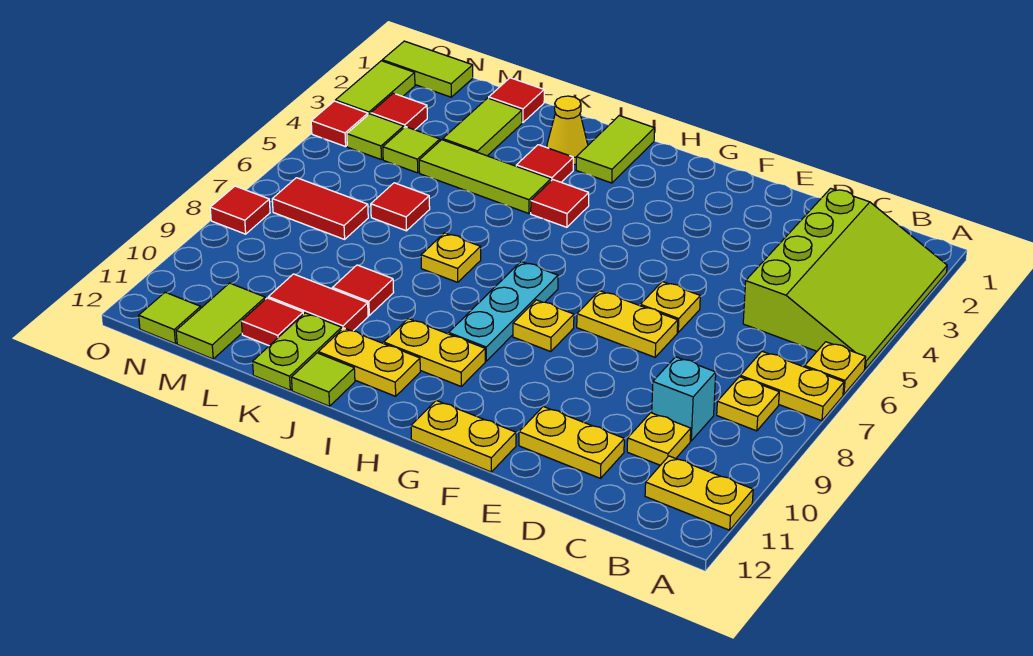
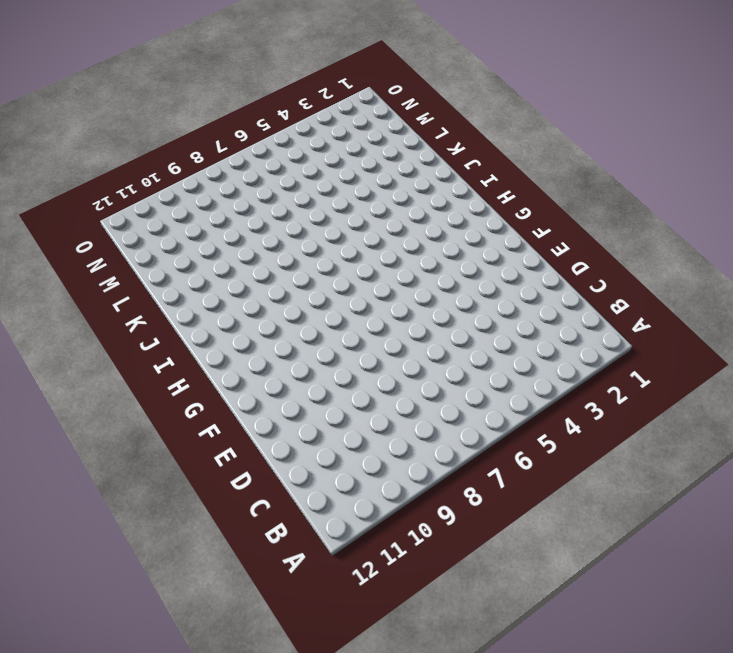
none -> lime slope A2:C5 level 1 top C
none -> yellow plate A6 level 1
none -> yellow plate A7:B7 level 1
none -> yellow plate A11:B11 level 1

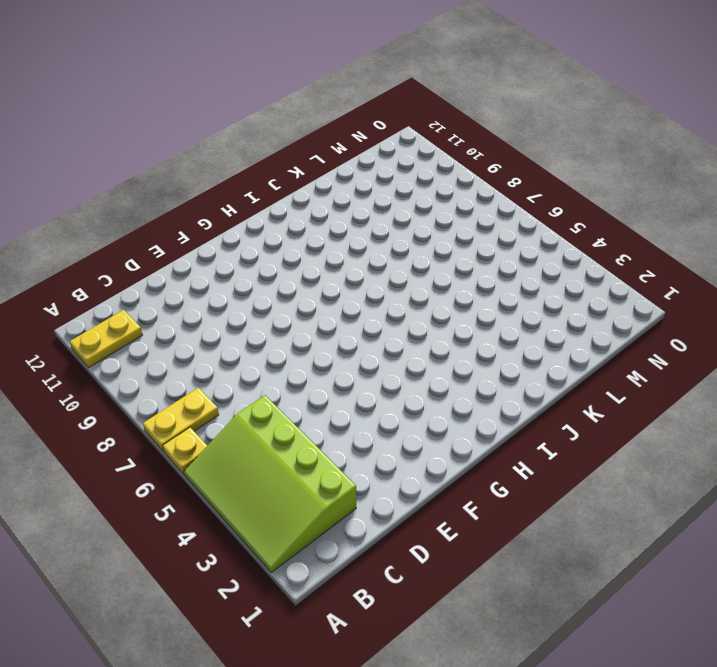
none -> yellow plate B8 level 1
none -> cyan brick C9 level 1
none -> yellow plate C10 level 1
none -> yellow plate D11:E11 level 1

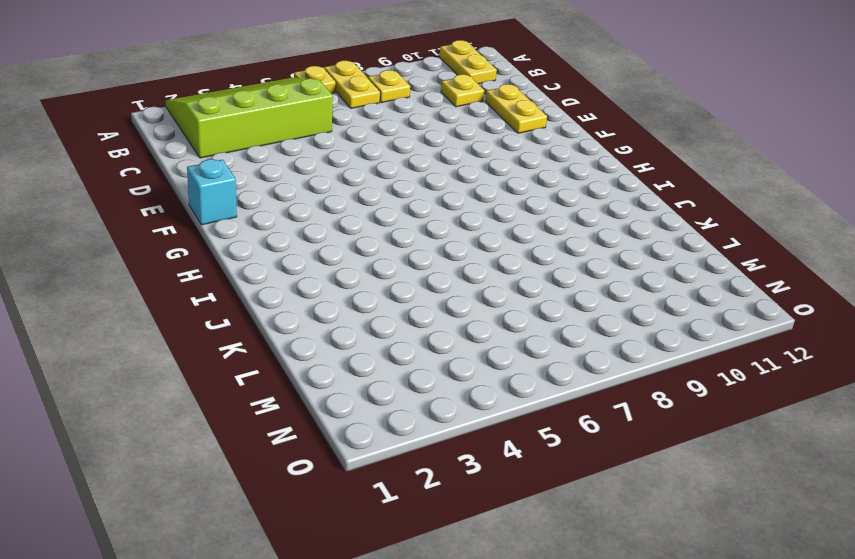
cyan brick F1 level 1 -> cyan brick C9 level 1
none -> yellow plate E6 level 1
none -> yellow plate E7:F7 level 1
none -> yellow plate F12:G12 level 1
none -> yellow plate G8 level 1

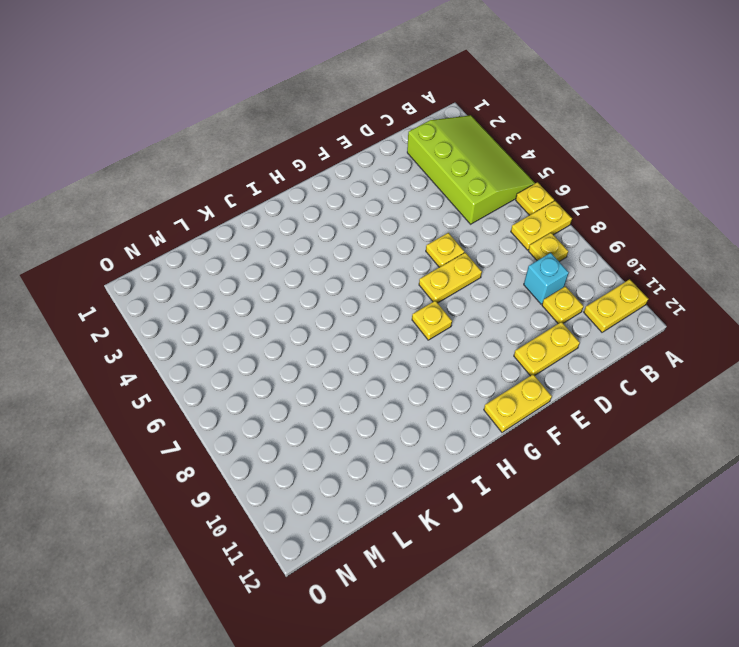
none -> cyan plate H7:H9 level 1
none -> yellow plate H10:I10 level 1
none -> lime tile I1:I2 level 1
none -> red tile I4 level 1

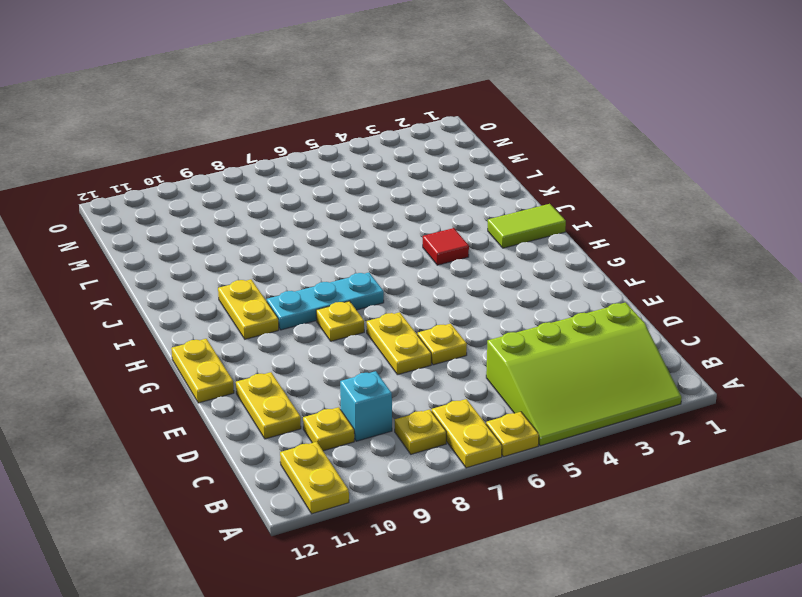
none -> yellow plate I11:J11 level 1
none -> yellow cone J2 level 1
none -> red tile J3 level 1
none -> lime tile J4:L4 level 1

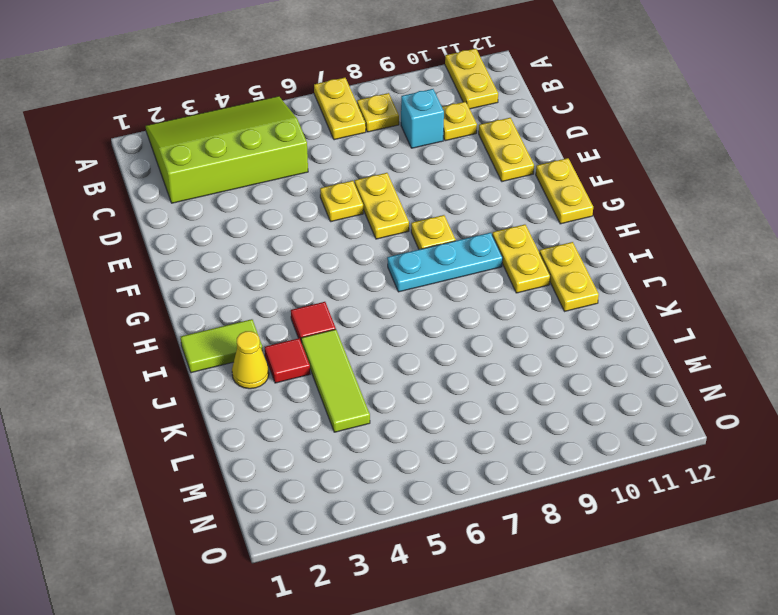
none -> yellow plate A6 level 1
none -> yellow plate J7 level 1
none -> lime tile J12 level 1
none -> red tile K9 level 1

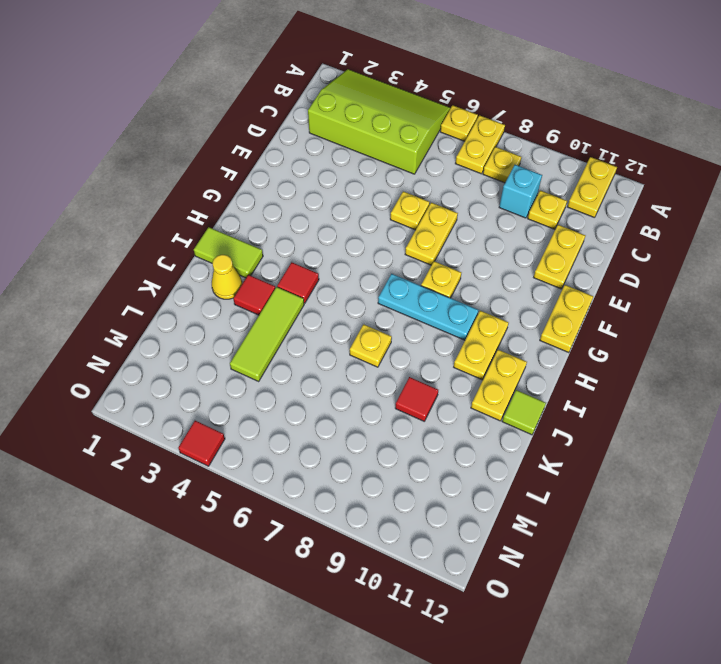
none -> red tile K10:L10 level 1
none -> lime plate K11:K12 level 1
none -> red tile L1 level 1
none -> lime tile L2:L3 level 1

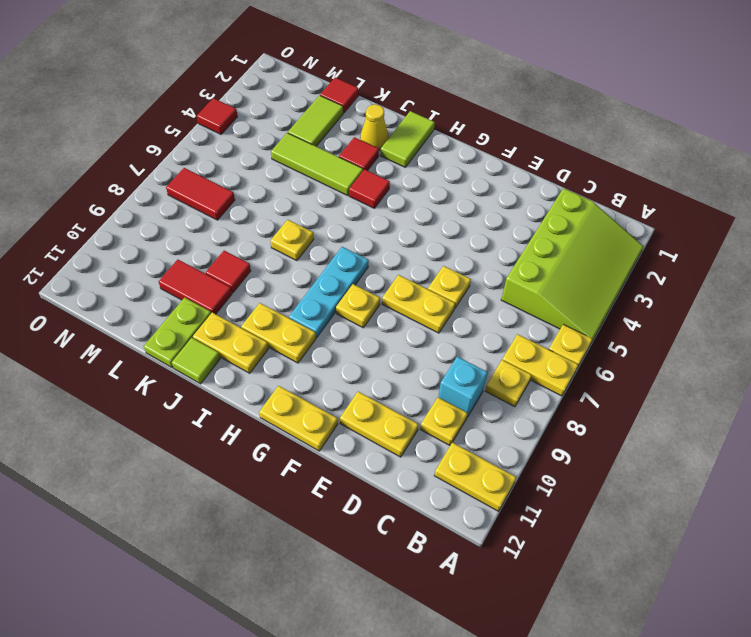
none -> red tile L6 level 1
none -> red tile L11 level 1
none -> lime tile M4 level 1
none -> lime tile M11:M12 level 1

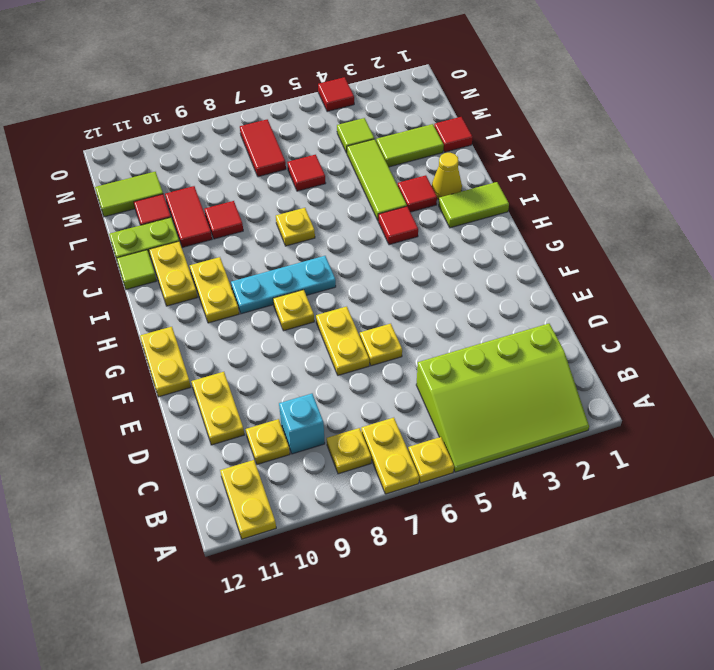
none -> lime tile N1:O1 level 1
none -> red tile N3 level 1
none -> lime tile N4 level 1
none -> lime tile N12 level 1

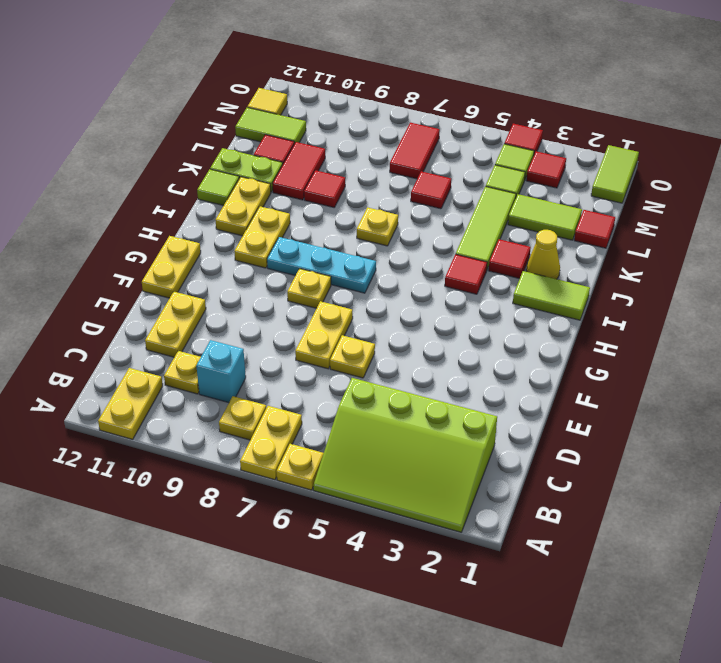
yellow tile N12 level 1 -> lime tile N12 level 1
none -> lime tile O2:O3 level 1
none -> red tile O8 level 1

